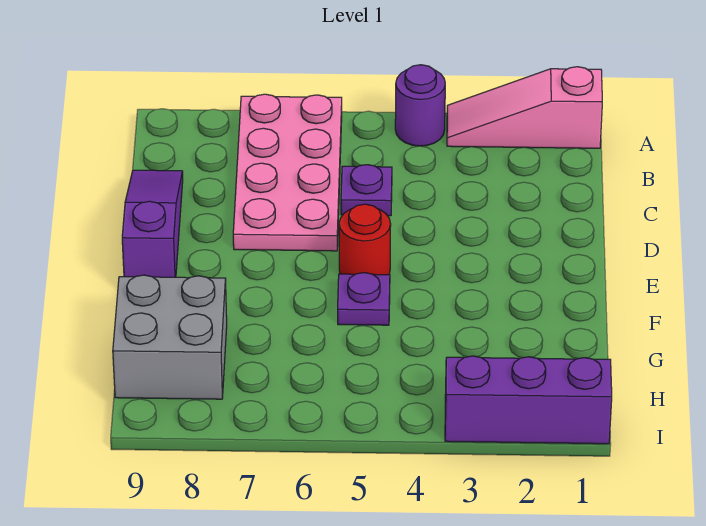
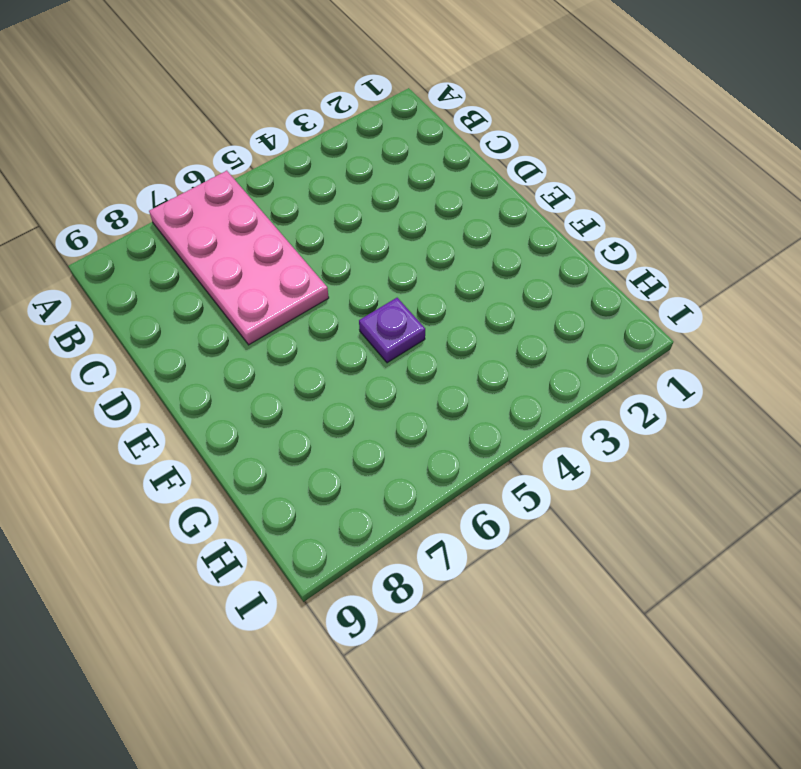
none -> pink slope A1:A3 level 1 top 1
none -> purple round brick A4 level 1

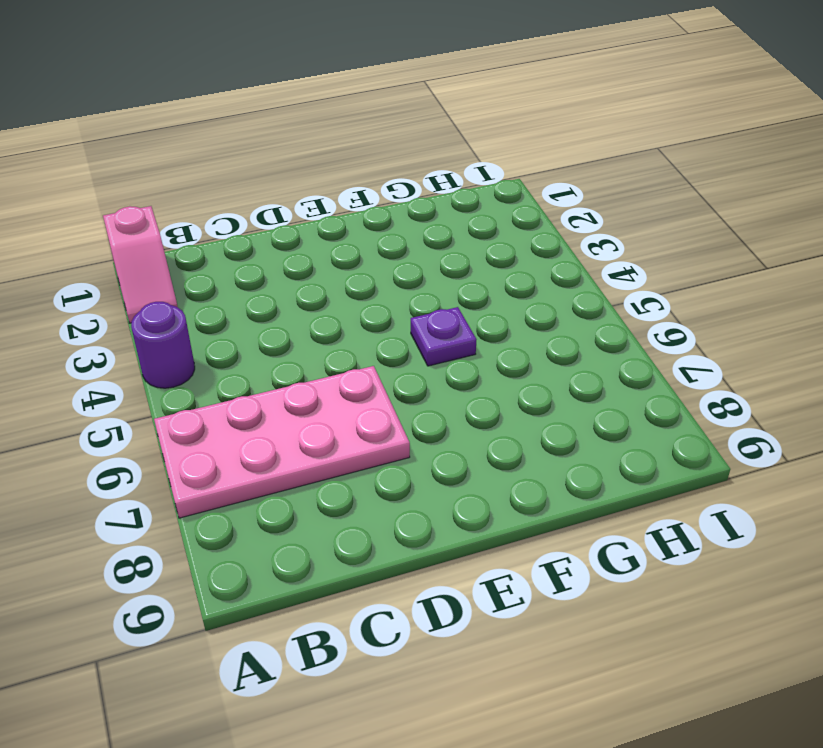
pink slope A1:A2 level 1 top 1 -> pink slope A1:A3 level 1 top 1
none -> purple plate C5 level 1
none -> purple slope C9:E9 level 1 top E

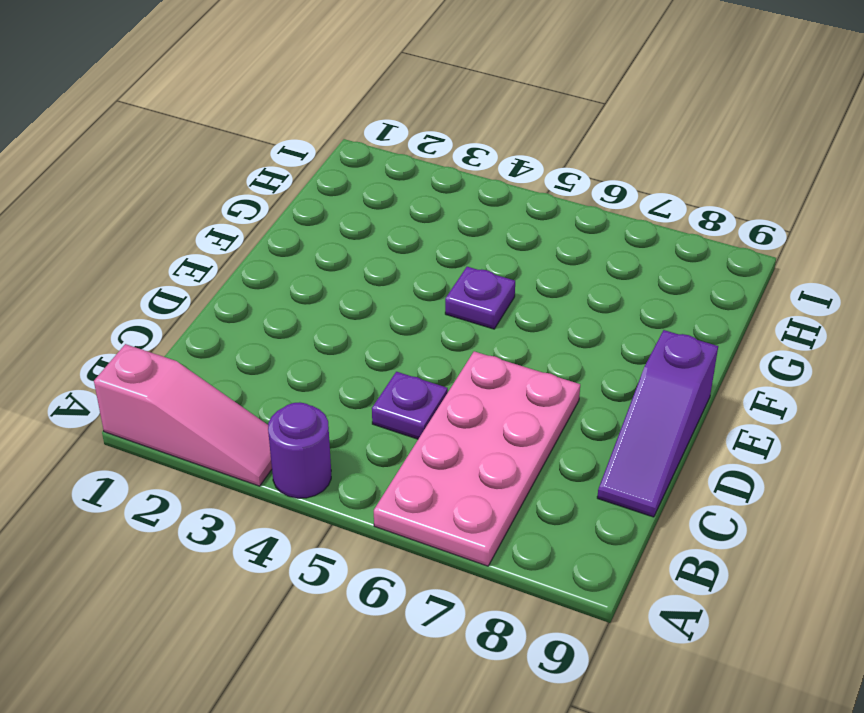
none -> red round brick E5 level 1
none -> grey brick G8:H9 level 1

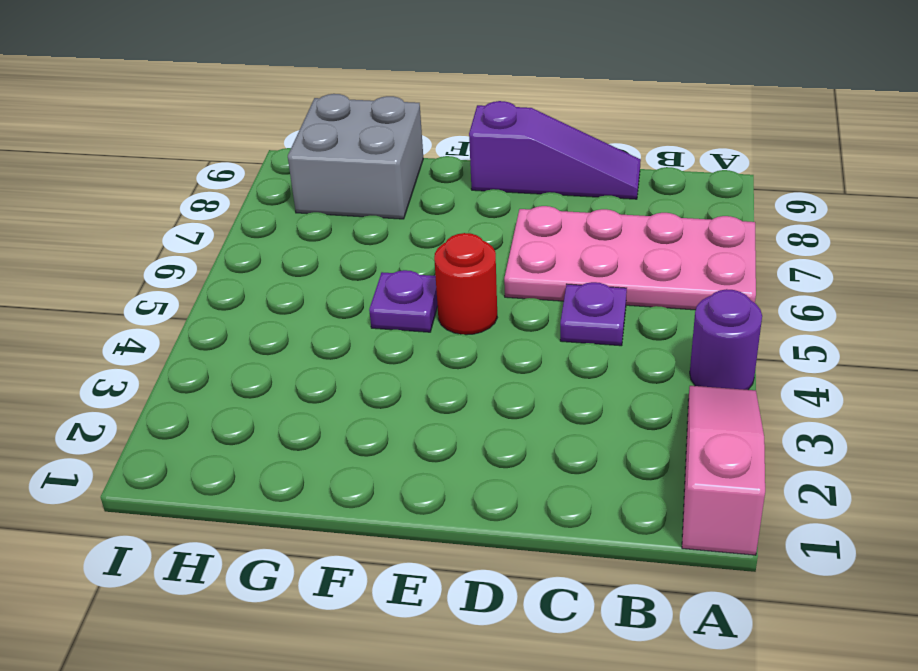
none -> purple brick I1:I3 level 1

